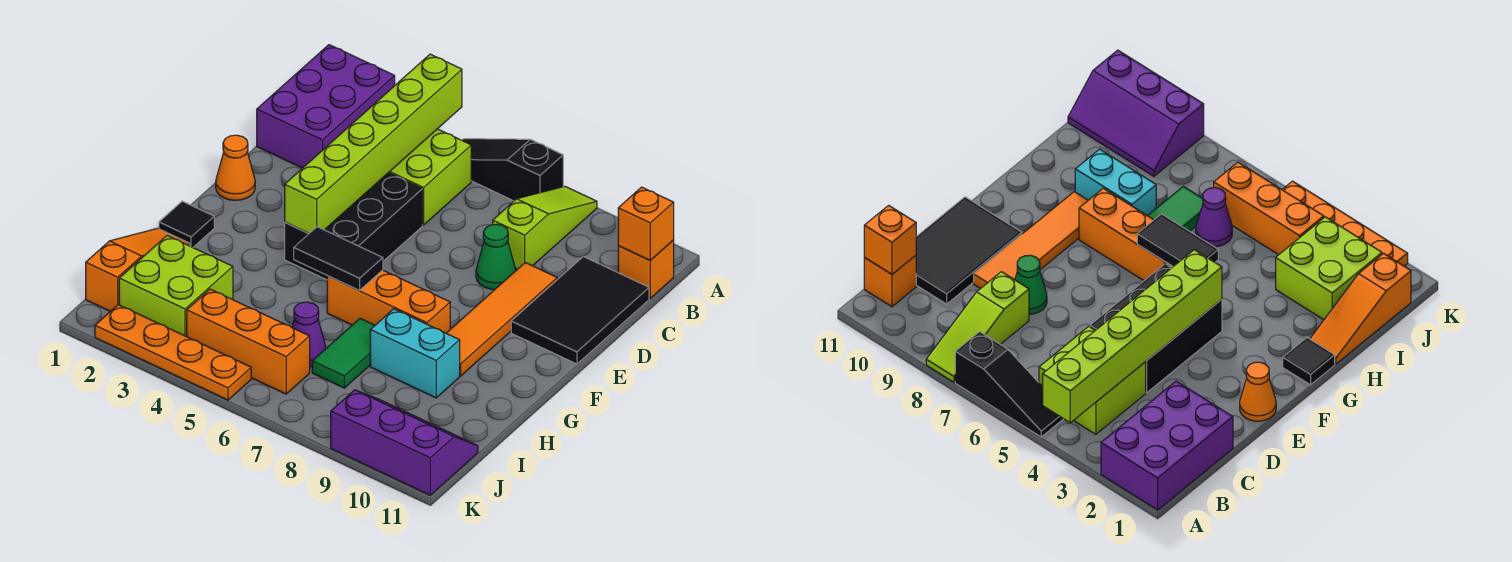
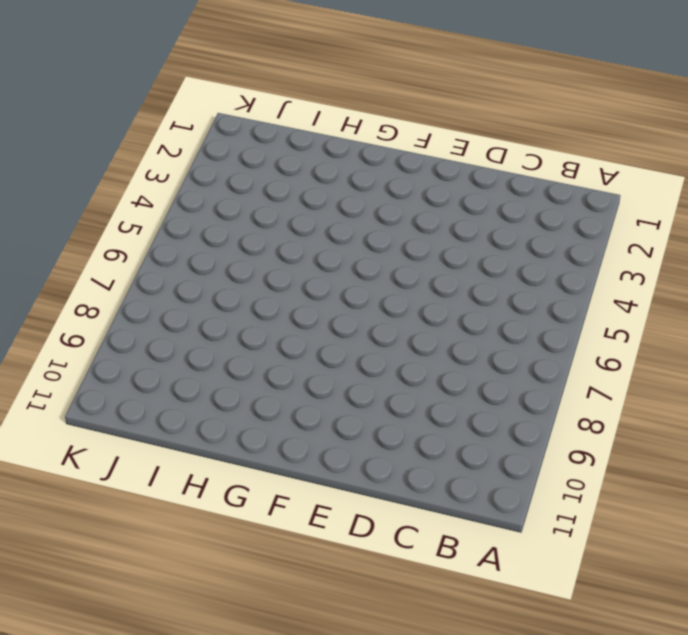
none -> purple brick A1:C2 level 1
none -> black slope A5:A7 level 1 top 7
none -> lime slope A8:C8 level 1 top C

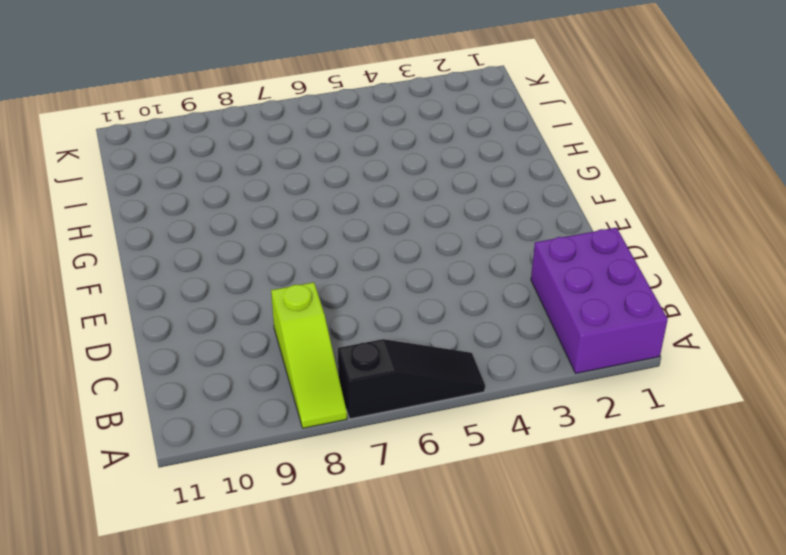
none -> lime brick B4:C5 level 1
none -> orange brick B11 level 1
none -> black tile C10:E11 level 1

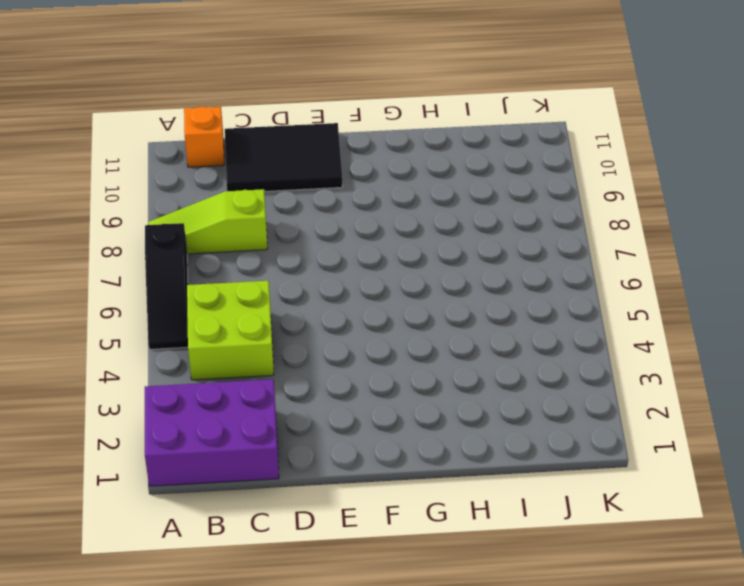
none -> black brick D4:F5 level 1
none -> green cone D8 level 1
none -> orange tile D9:G9 level 1

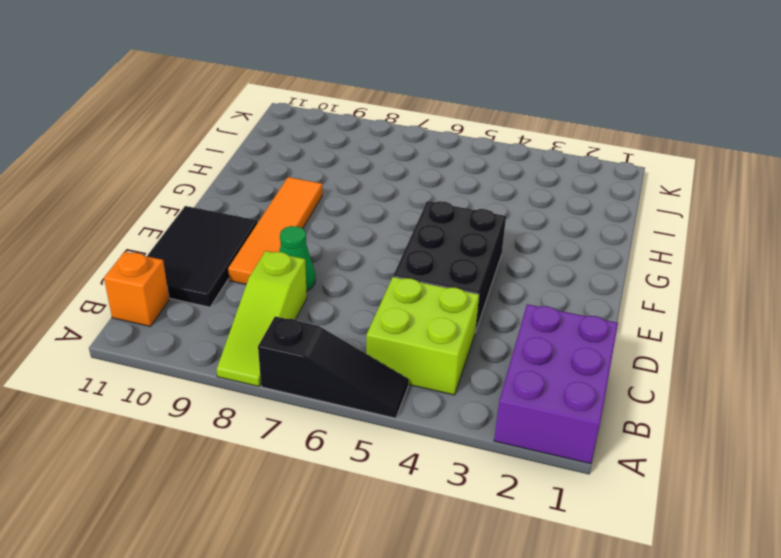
none -> orange cone E1 level 1
none -> black tile G1 level 1
none -> orange brick G6:G8 level 1

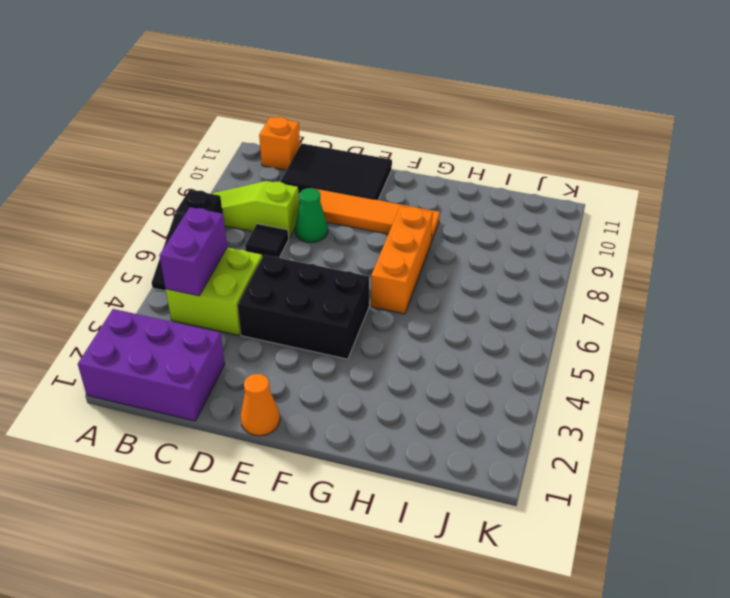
purple brick B4:B5 level 2 -> lime brick A4:F4 level 2
black tile C7 level 1 -> black tile G1 level 1
none -> orange slope H1:J1 level 1 top J
none -> green tile H7:I7 level 1
none -> cyan brick H8:H9 level 1

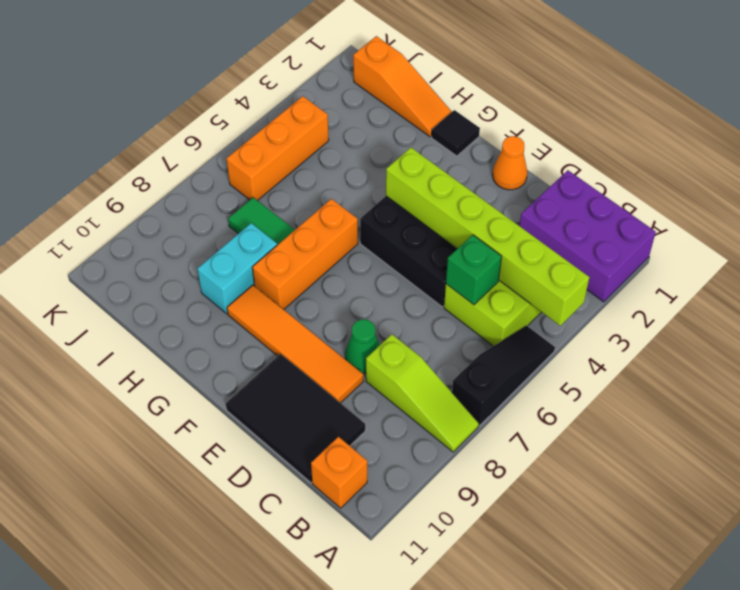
green brick C5 level 2 -> none
none -> lime brick I2:J3 level 1
none -> purple cone I6 level 1
none -> purple slope J9:K11 level 1 top K

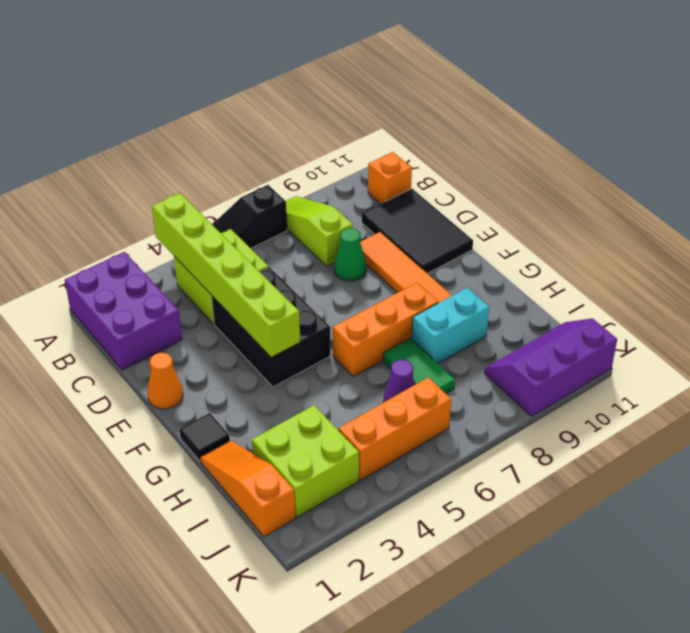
none -> orange plate K2:K5 level 1
none -> orange brick B11 level 2
none -> black tile G5:G6 level 2

